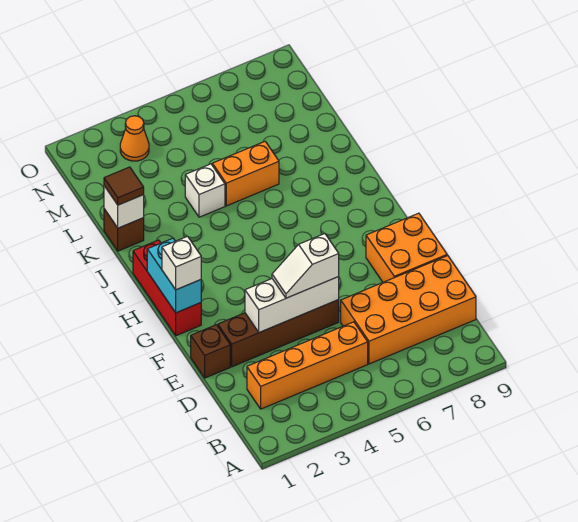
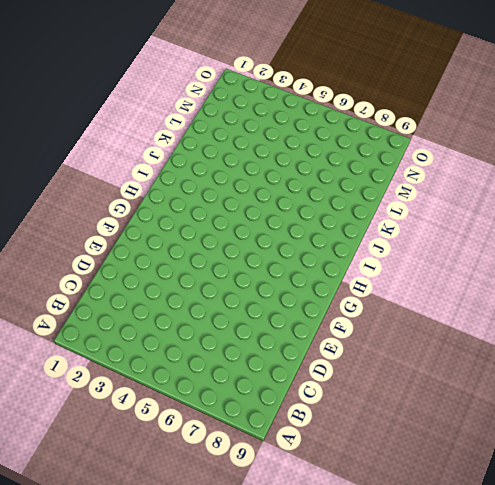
none -> orange brick C2:C5 level 1
none -> orange brick C6:D9 level 1
none -> brown brick E1 level 1

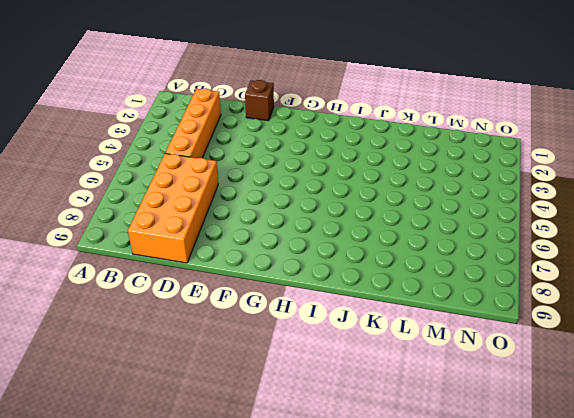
none -> brown brick E2:E5 level 1
none -> orange brick E8:F9 level 1
none -> red brick G1:I1 level 1

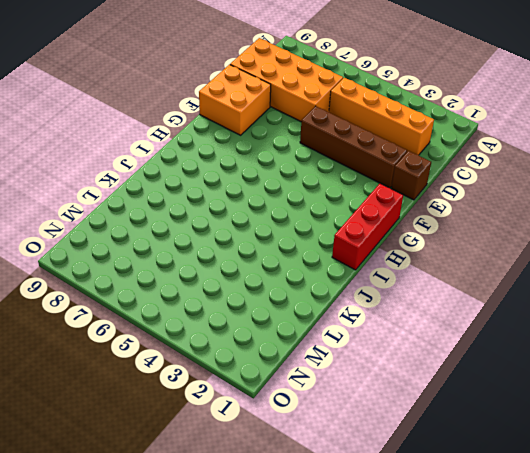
none -> brown brick K1 level 1
none -> white brick K4 level 1
none -> orange brick K5:K6 level 1

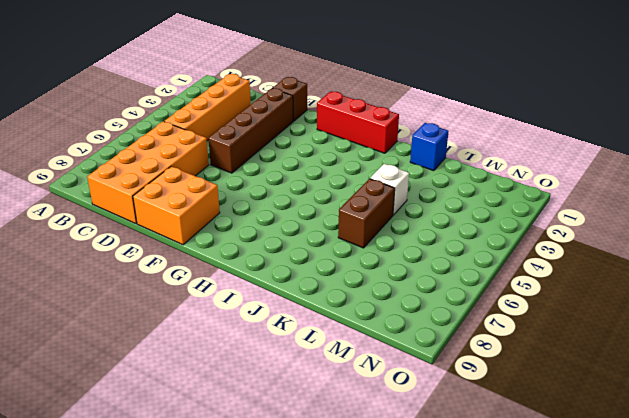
blue brick K1 level 1 -> brown brick K1 level 1
brown brick K5:K6 level 1 -> orange brick K5:K6 level 1
none -> orange cone N3 level 1
none -> white brick E3:E5 level 2
none -> cyan brick G1:H1 level 2

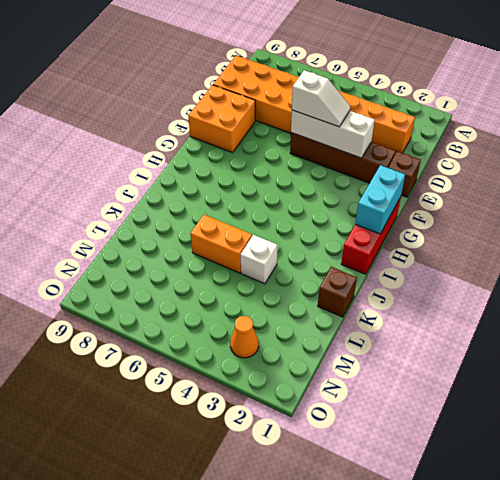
none -> white brick K1 level 2
none -> white brick G1 level 3
none -> brown tile K1 level 3

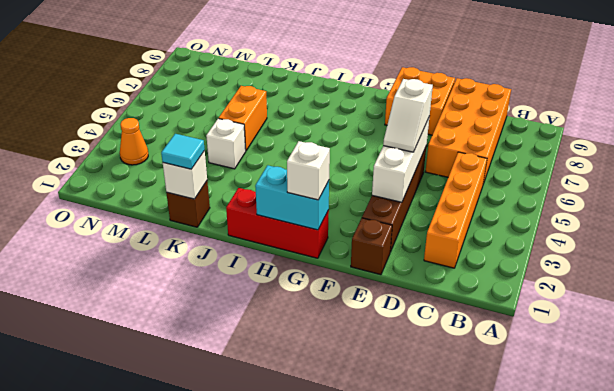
cyan tile K1 level 3 -> brown tile K1 level 3

